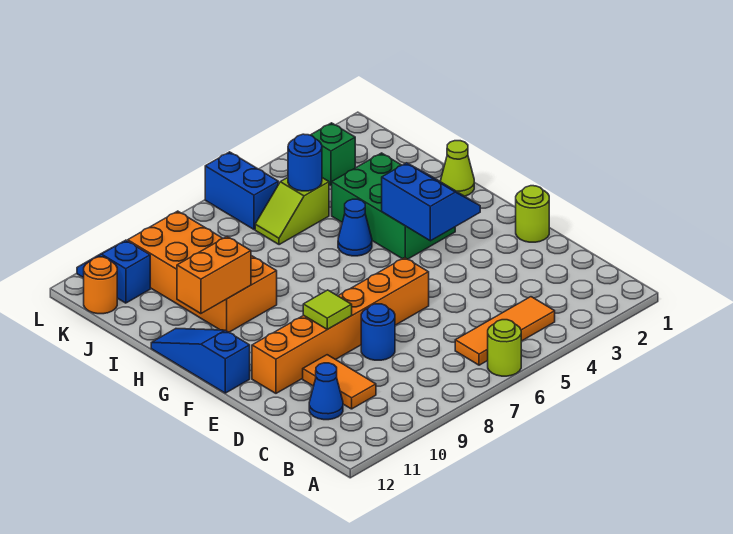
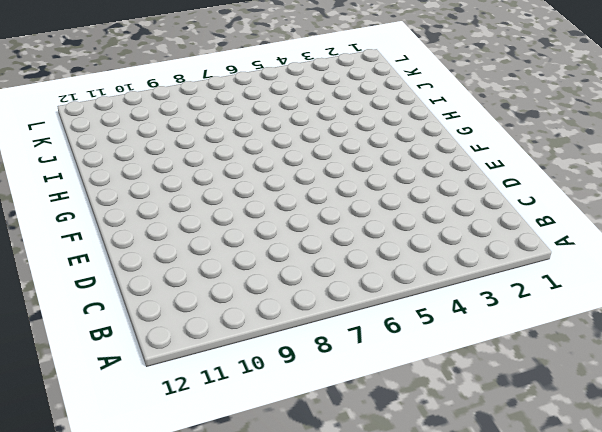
none -> lime round brick A6 level 1
none -> orange tile B4:B6 level 1
none -> orange tile C10:D10 level 1

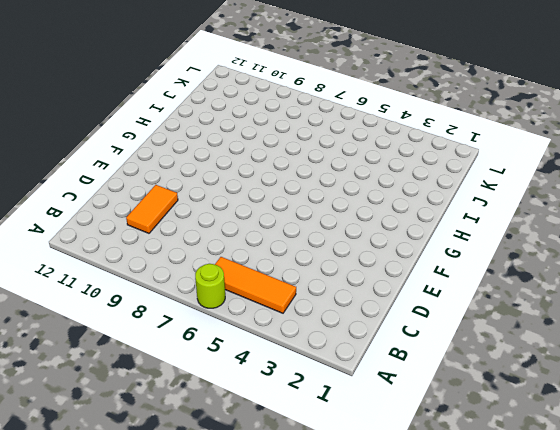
none -> blue cone C11 level 1
none -> blue round brick D8 level 1
none -> lime round brick E1 level 1

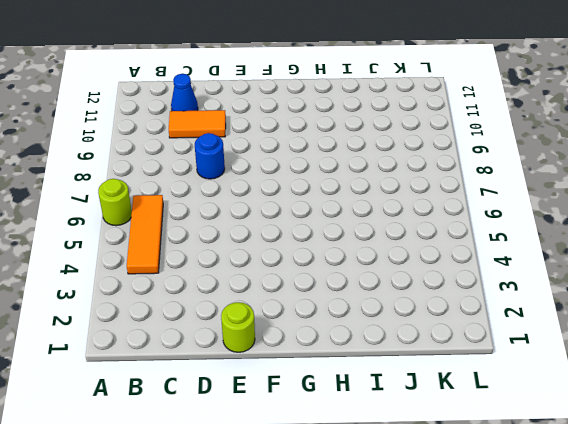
none -> orange brick E6:E11 level 1
none -> blue slope F12:H12 level 1 top F
none -> green brick G3:I4 level 1

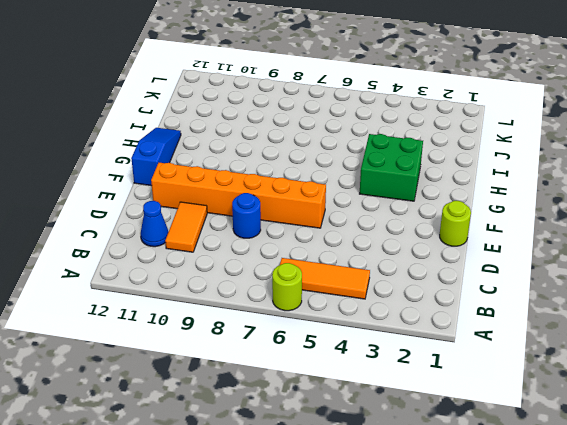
green brick G3:H4 level 1 -> green brick G3:I4 level 1
none -> lime cone H1 level 1
none -> blue cone H5 level 1
none -> orange brick H9:K10 level 1

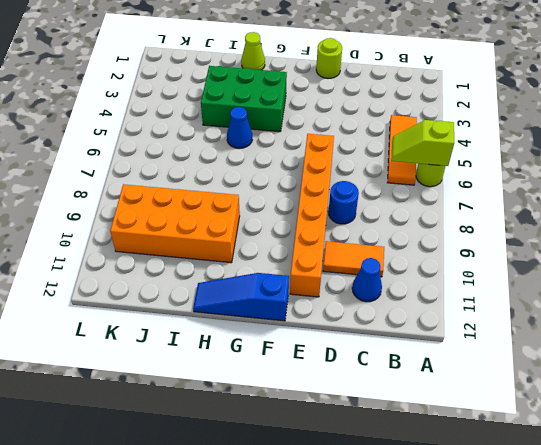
lime slope A6:B6 level 2 top A -> lime slope J5:J6 level 1 top 5
none -> green brick K3 level 1
none -> blue brick K6:L6 level 1
none -> blue slope K11:L11 level 1 top K

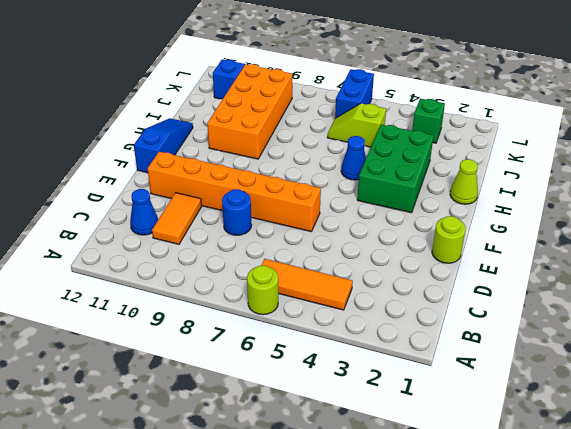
none -> orange round brick K12 level 1
none -> lime tile E9 level 2
none -> blue slope F3:G4 level 2 top 4

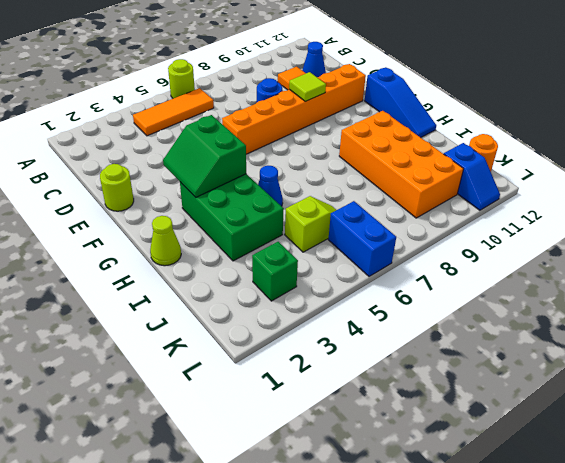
green slope F3:G4 level 2 top 4 -> blue slope F3:G4 level 2 top 4
none -> orange brick H10:H11 level 2
none -> blue round brick J5 level 2

